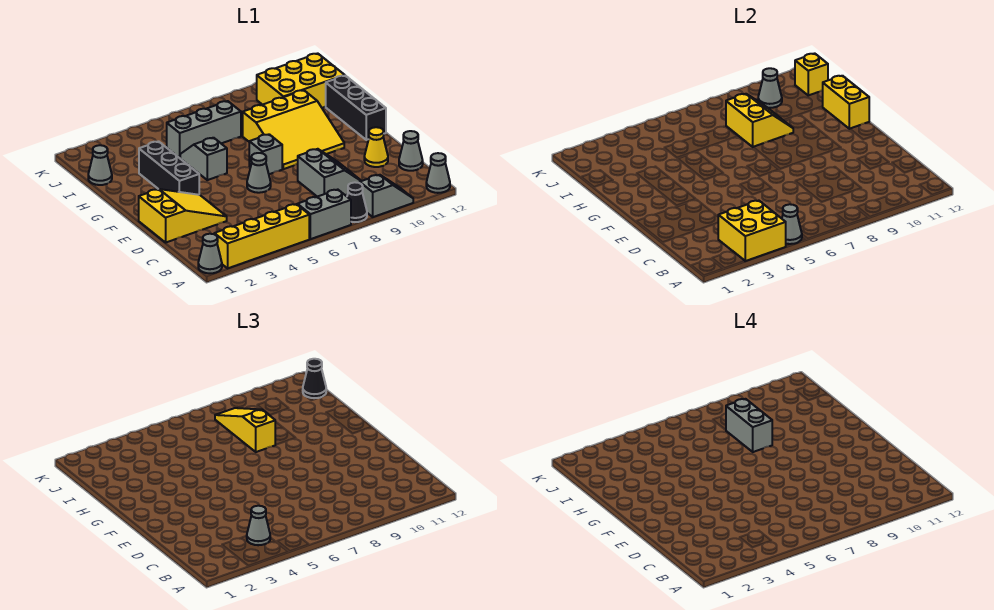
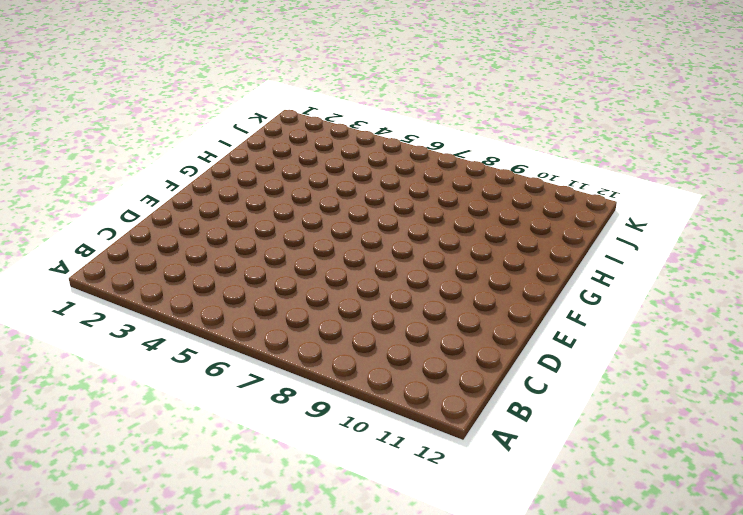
none -> grey cone A1 level 1
none -> yellow brick A2:A5 level 1
none -> grey brick A6:A7 level 1

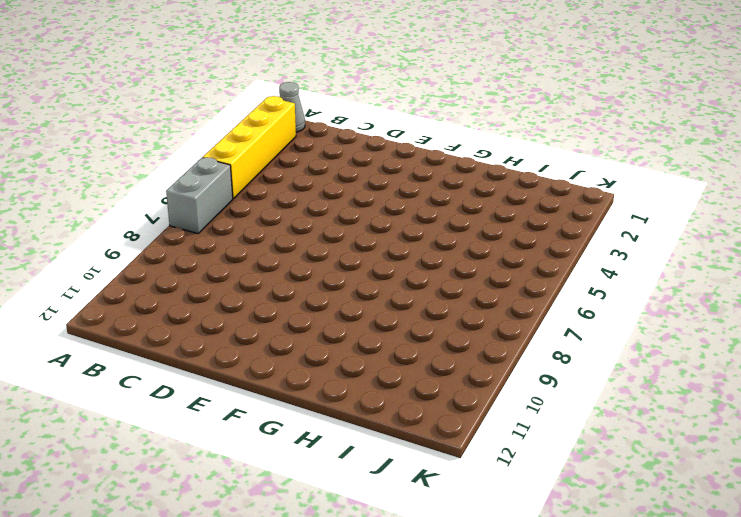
none -> black cone A8 level 1
none -> grey slope A9:A10 level 1 top 9
none -> grey cone A12 level 1

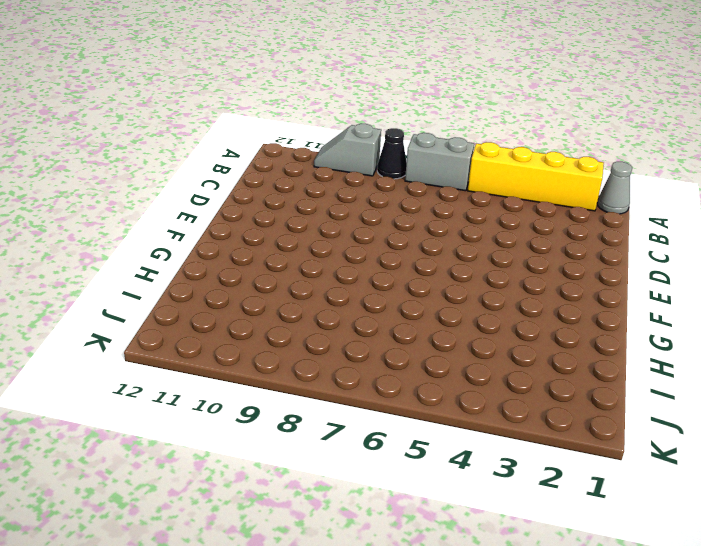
none -> grey cone A12 level 1
none -> grey slope C8:D9 level 1 top 8
none -> grey cone C12 level 1

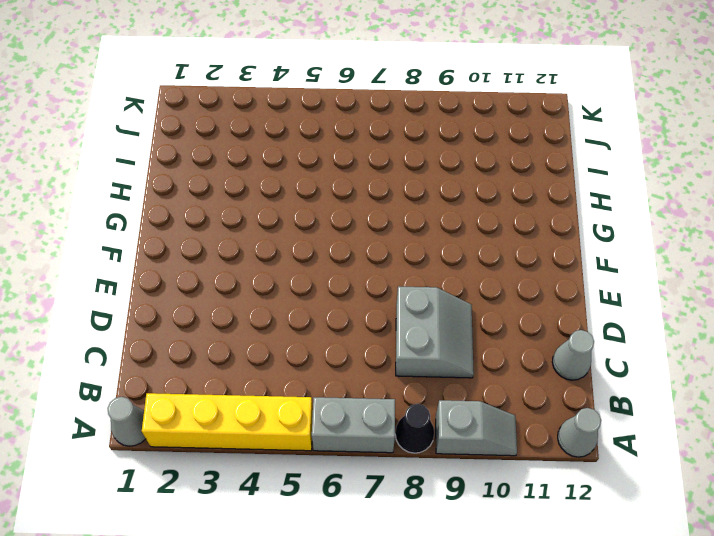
none -> yellow slope D1:E3 level 1 top 1
none -> yellow cone D11 level 1
none -> grey cone E6 level 1

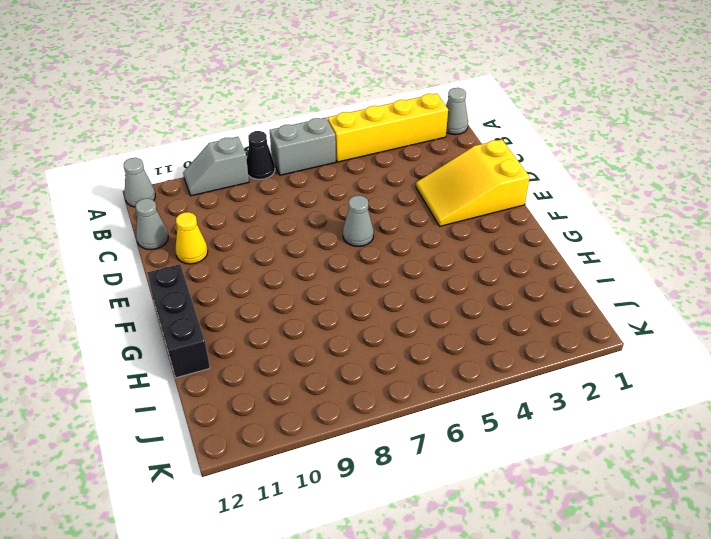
none -> grey slope C8:D9 level 1 top 8
none -> black brick F3:H3 level 1
none -> grey brick F7 level 1

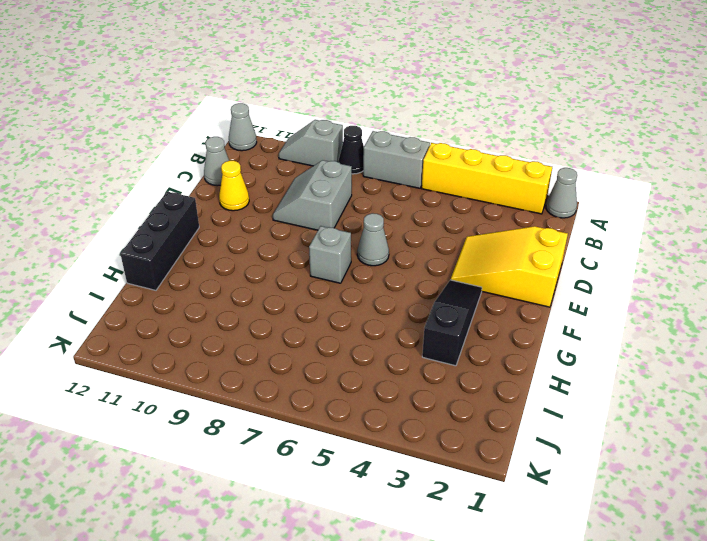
black slope F3:H3 level 1 top H -> black brick F3:H3 level 1
none -> yellow slope F8:H10 level 1 top H
none -> grey slope G5:H5 level 1 top G
none -> grey cone I1 level 1

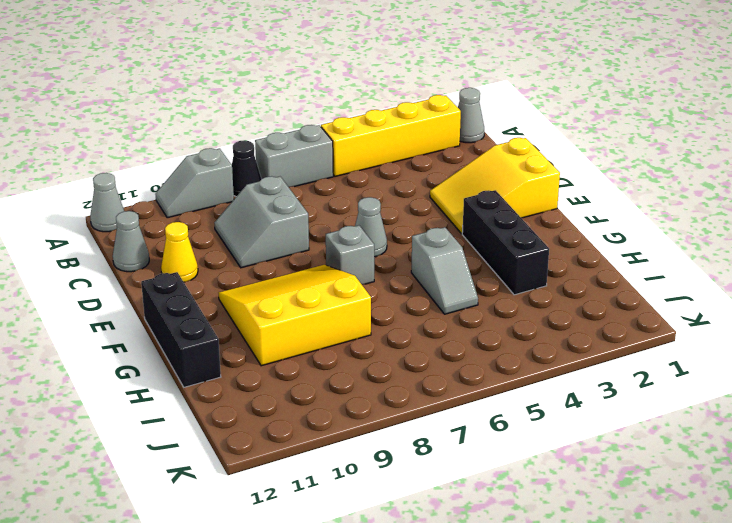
none -> grey cone I1 level 1
none -> grey brick I5:I7 level 1
none -> yellow brick I10:J12 level 1

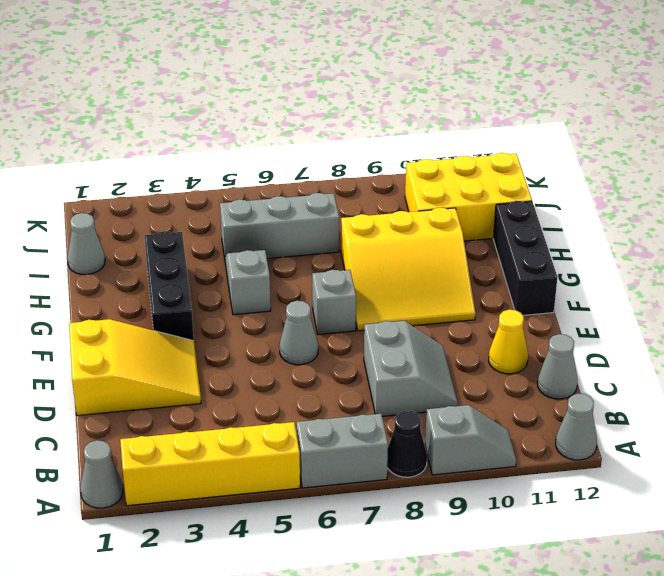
none -> yellow brick A3:B4 level 2
none -> grey cone A5 level 2
none -> yellow brick G12:H12 level 2

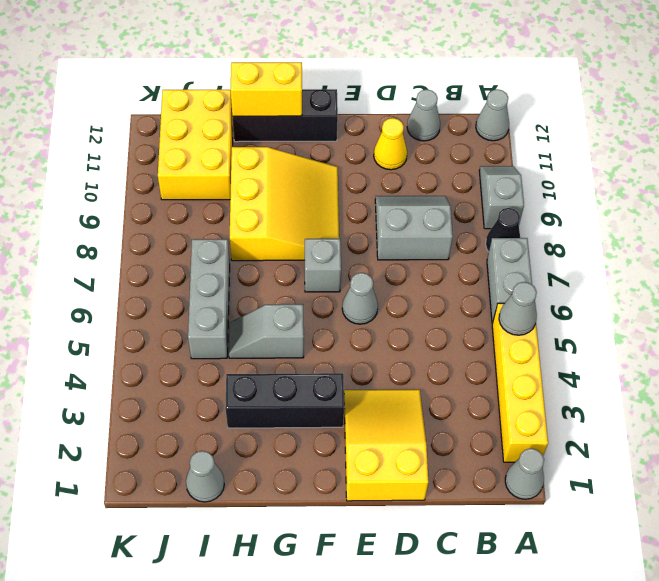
none -> yellow brick A3:B4 level 2
none -> yellow slope H8:I9 level 2 top 8
none -> grey cone J10 level 2

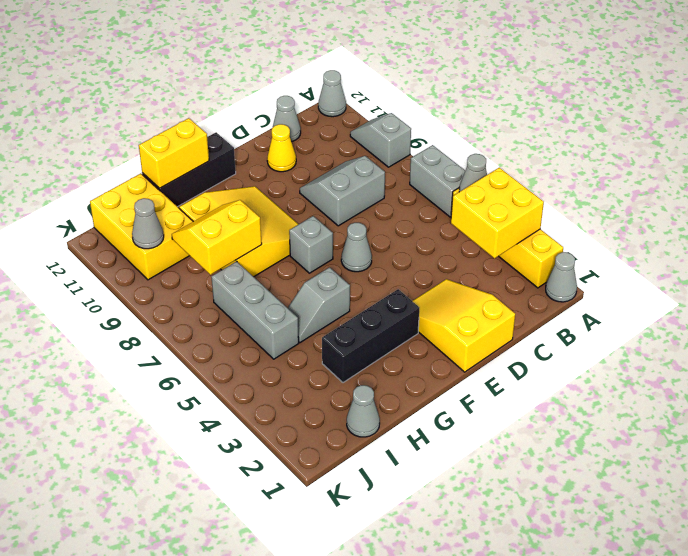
none -> black cone A8 level 1
none -> yellow brick J12 level 2
none -> grey cone B4 level 3

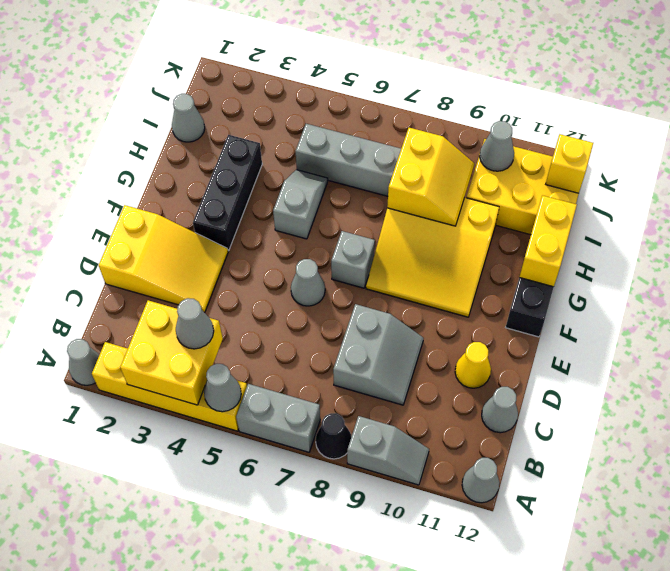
none -> yellow slope H8:J8 level 3 top H
none -> black cone J12 level 3
none -> grey brick H8:I8 level 4

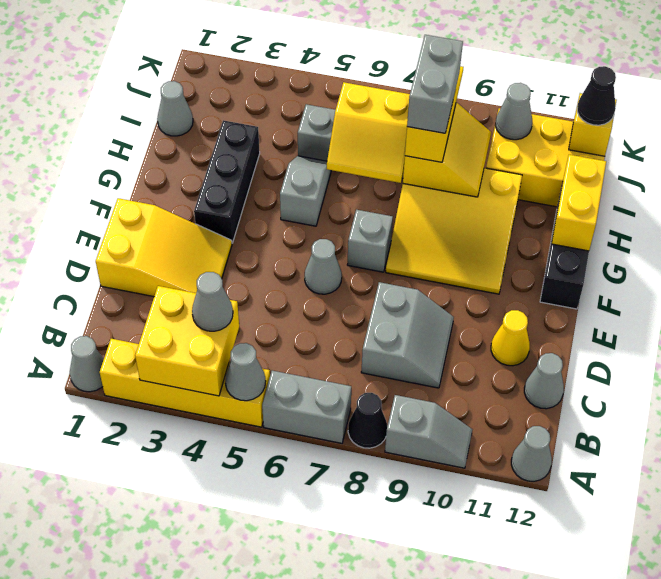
yellow slope H6:I7 level 2 top I -> none

